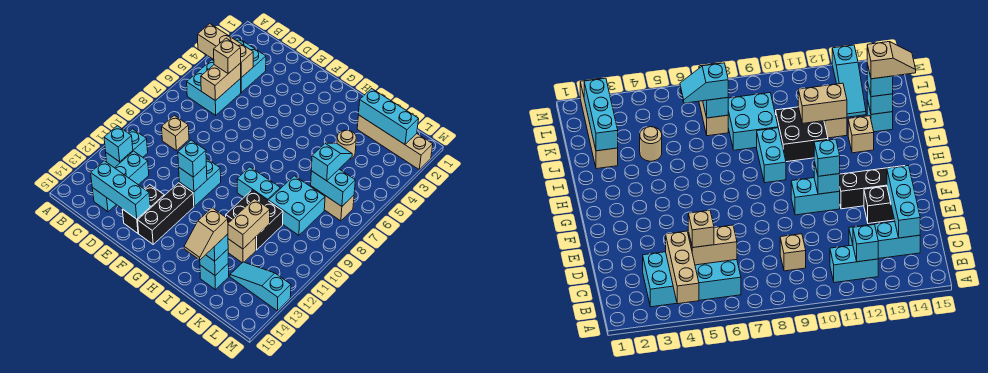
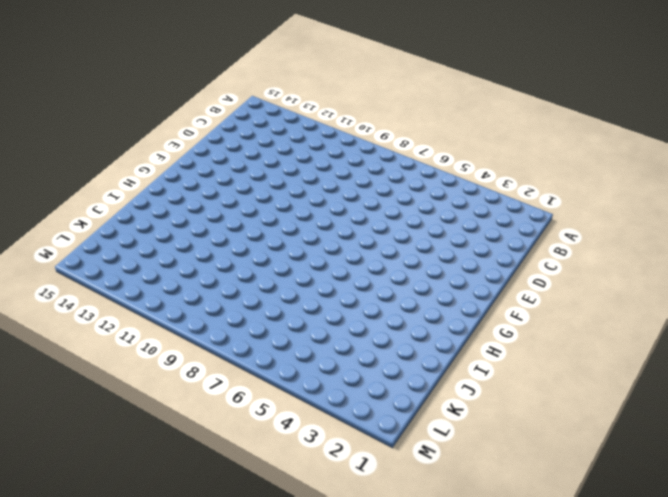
none -> cyan brick B3:C4 level 1
none -> cyan brick B5:C6 level 1
none -> cyan brick B11:B12 level 1
none -> tan brick C9 level 1

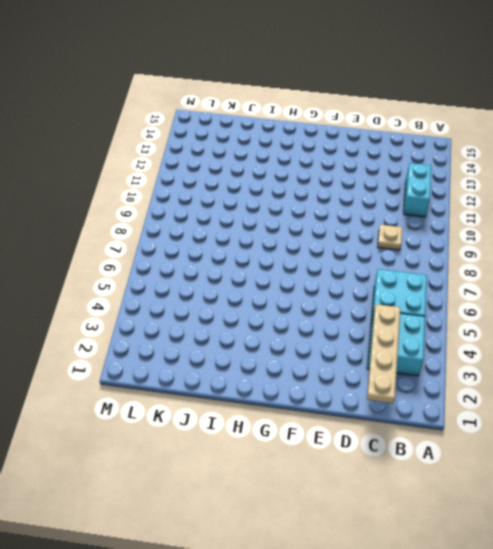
tan plate C1:C4 level 2 -> tan brick A4:C4 level 2
tan plate C9 level 1 -> tan brick C9 level 1
none -> cyan brick C12:C14 level 1
none -> black brick E13:E14 level 1
none -> cyan brick F10:F11 level 1
none -> black brick F12:F14 level 1

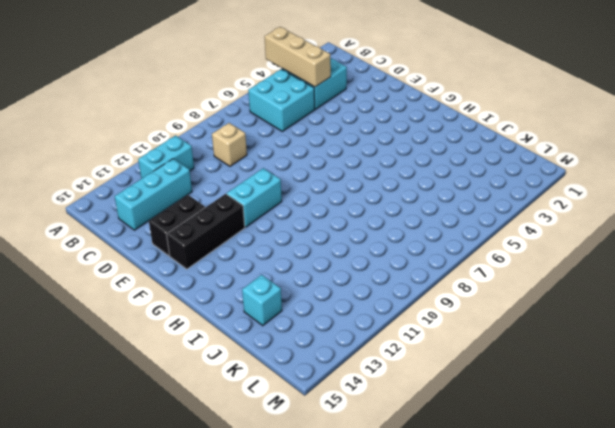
none -> cyan brick H9:I9 level 1
none -> black brick I10:J11 level 1
none -> tan brick I13 level 1
none -> tan brick J2:M2 level 1

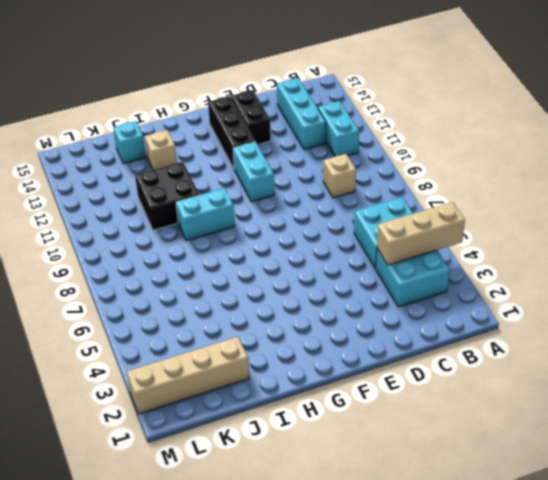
none -> tan round brick J4 level 1
none -> cyan brick J8:K9 level 1
none -> tan brick J12 level 1
none -> tan brick K7:L7 level 1

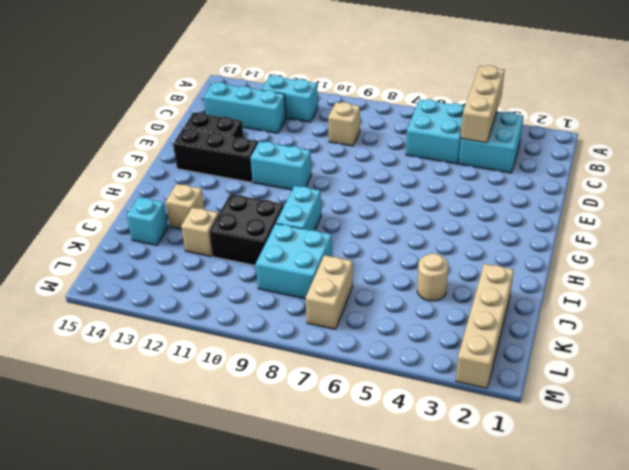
none -> cyan slope K13:M13 level 1 top M
none -> cyan brick B12 level 2
none -> tan brick C5:C6 level 2
none -> cyan brick C14:E14 level 2

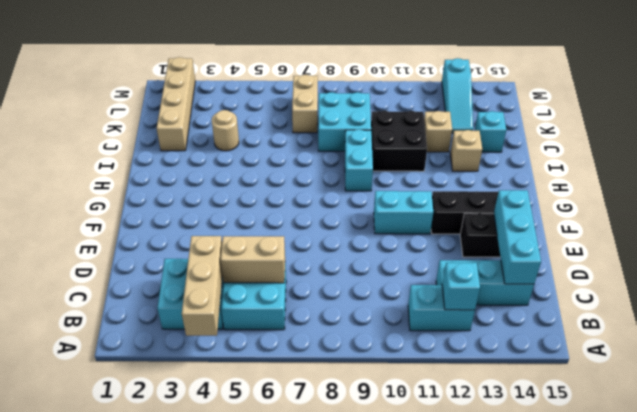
none -> tan brick C9 level 1
none -> cyan brick F11 level 2
none -> cyan brick J2:L2 level 2
none -> tan brick J11:J12 level 2

